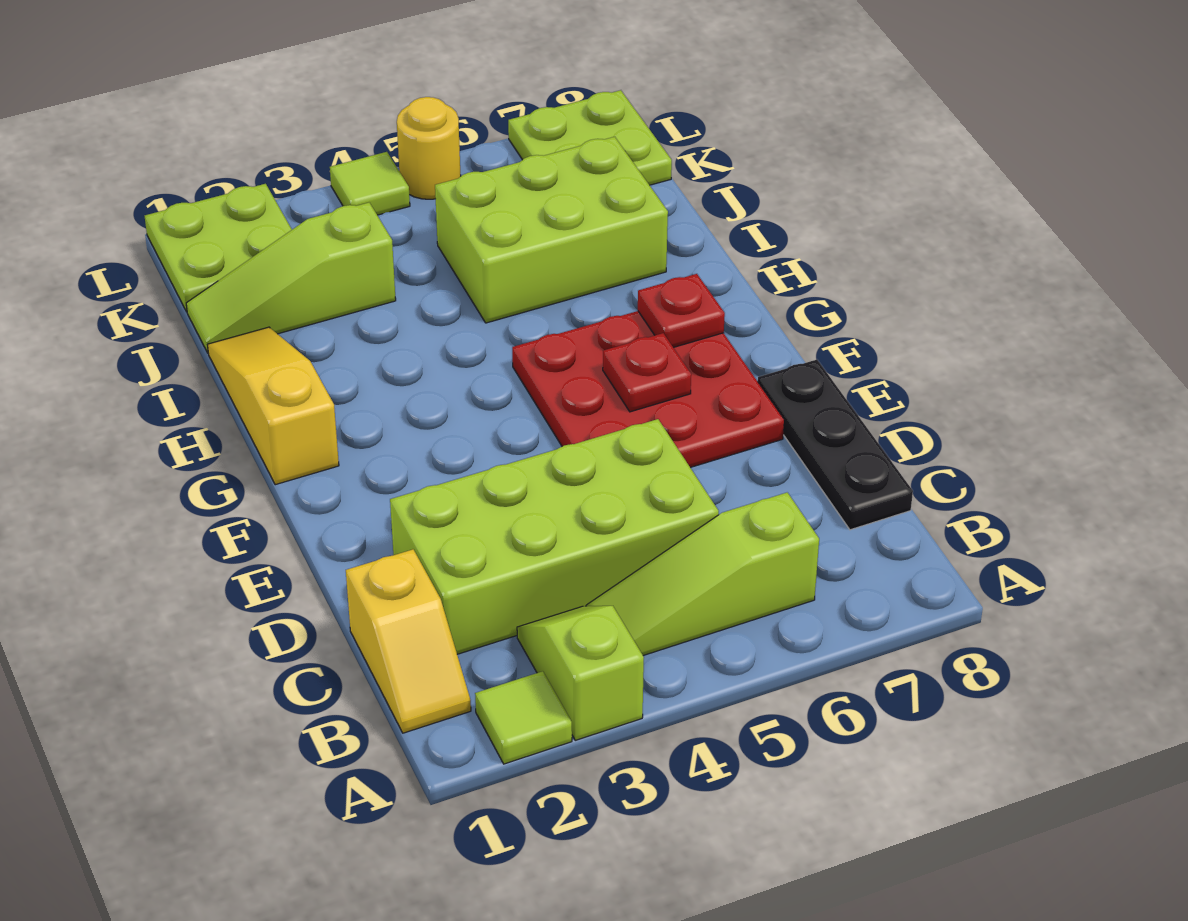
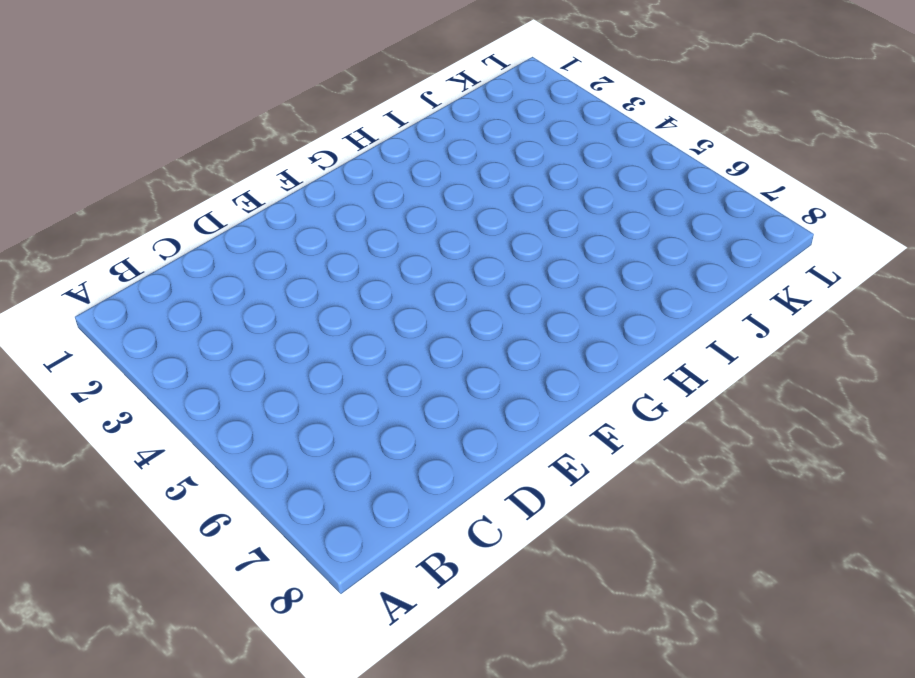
none -> lime tile A2 level 1
none -> lime slope A3:B3 level 1 top A
none -> yellow slope B1:C1 level 1 top C

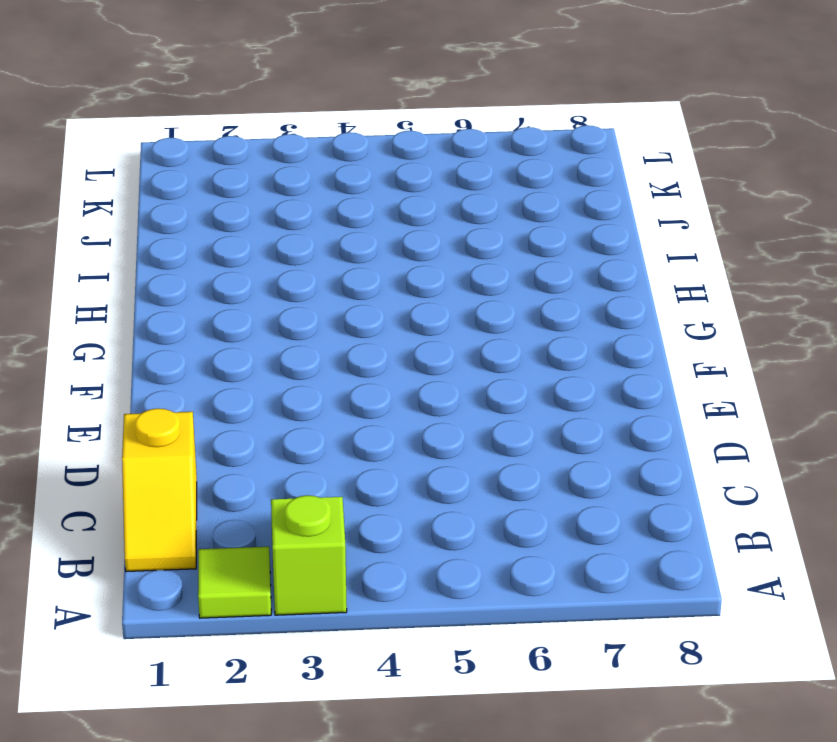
none -> lime slope B4:B6 level 1 top 6
none -> lime brick C2:D5 level 1
none -> black plate C8:E8 level 1

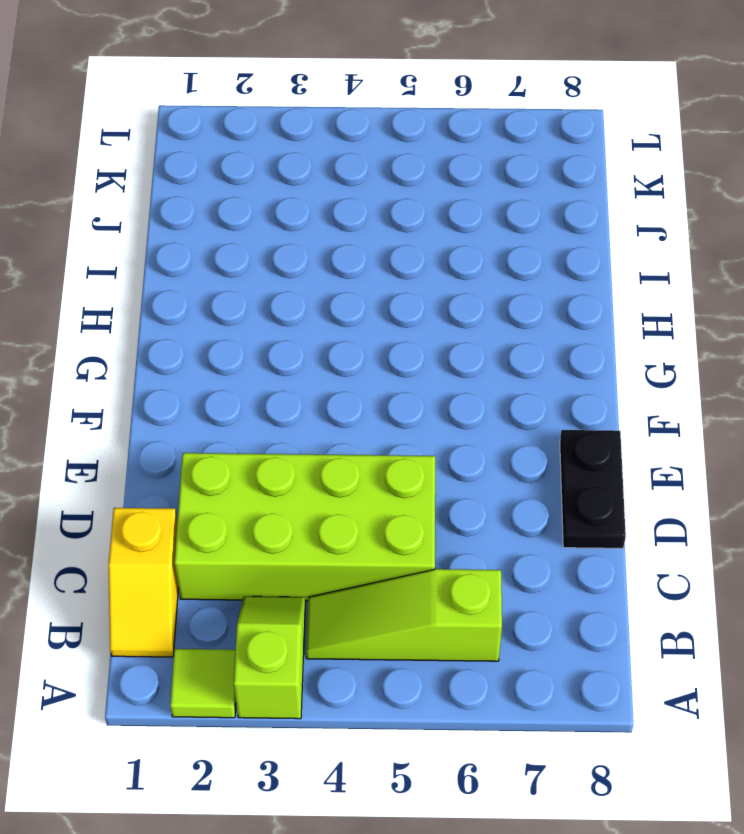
black plate D8:E8 level 1 -> black plate C8:E8 level 1
none -> red plate E5:G7 level 1
none -> yellow slope G1:I1 level 1 top G
none -> lime brick I5:J7 level 1

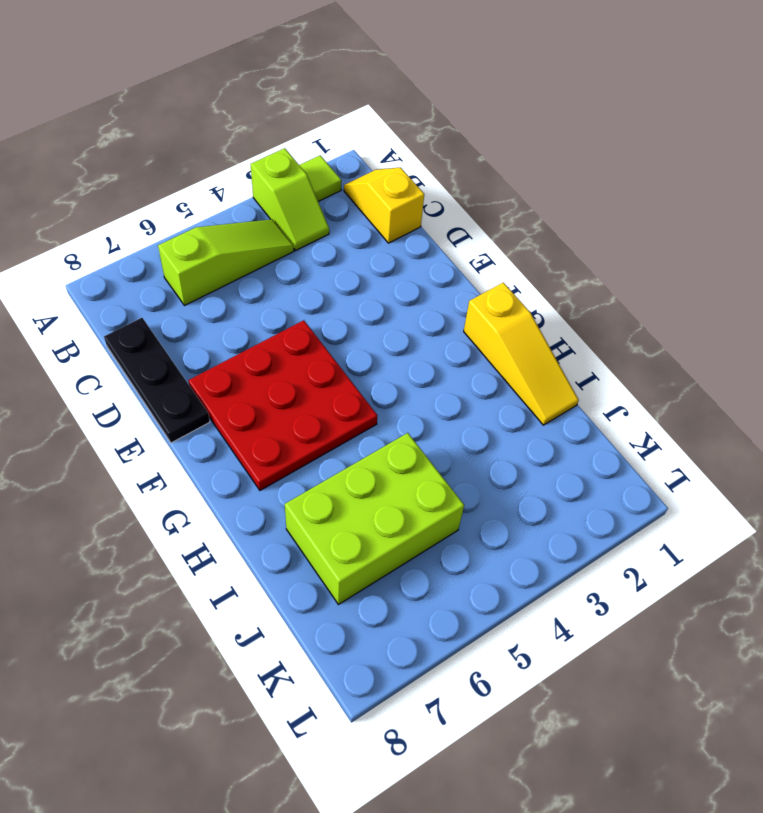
none -> lime brick C2:D5 level 1
none -> lime slope J1:J3 level 1 top 3
none -> lime plate K1:L2 level 1

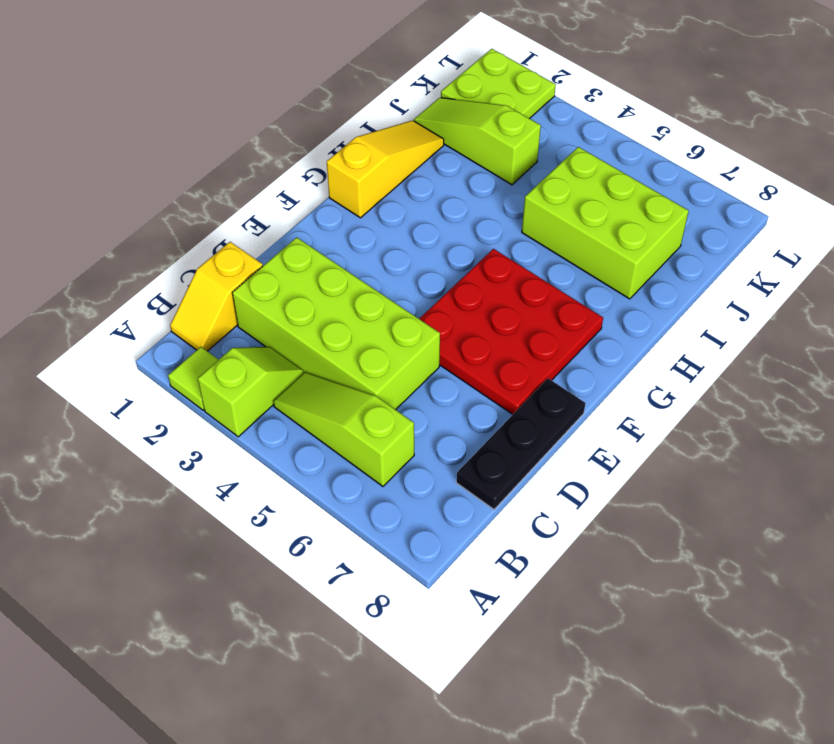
none -> lime plate K7:L8 level 1
none -> lime tile L4 level 1
none -> yellow round brick L5 level 1

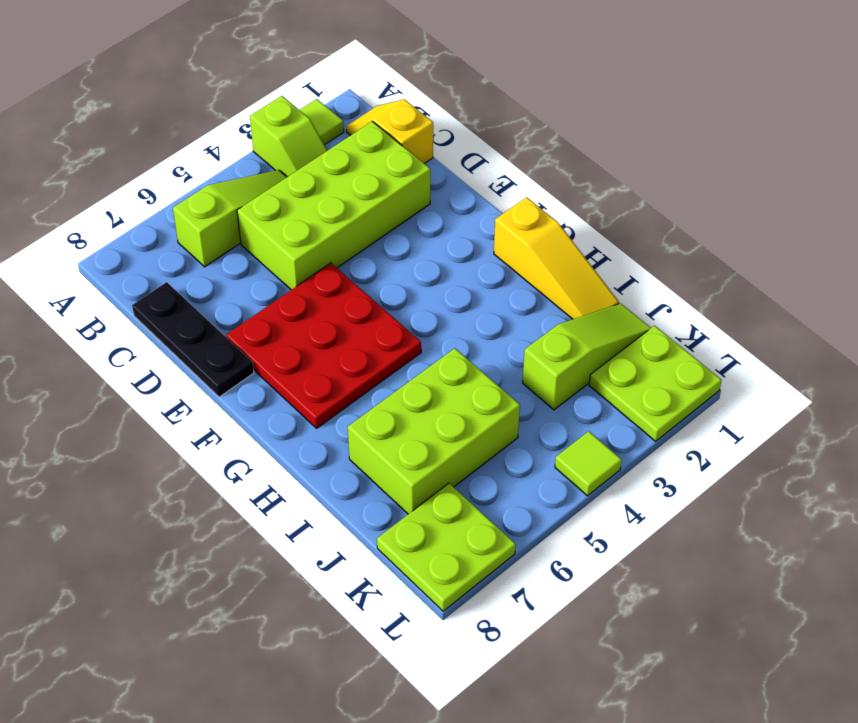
none -> yellow round brick L5 level 1
none -> red plate F6 level 2
none -> red plate G7 level 2

